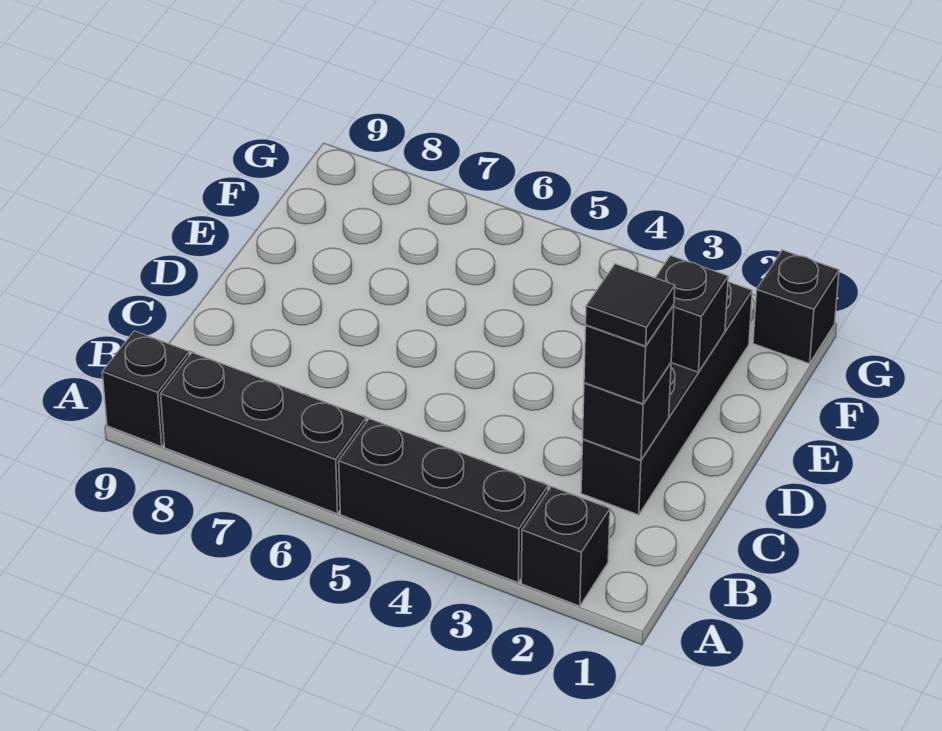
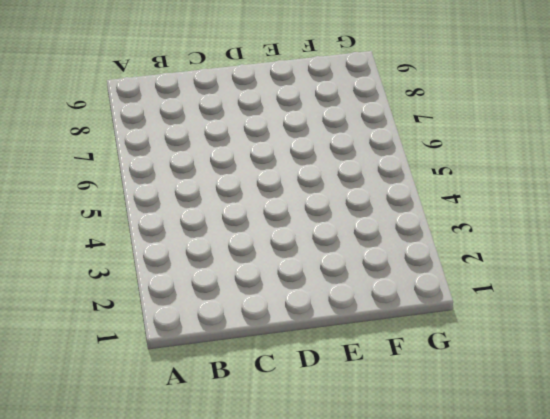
none -> black brick A2 level 1
none -> black brick A3:A5 level 1

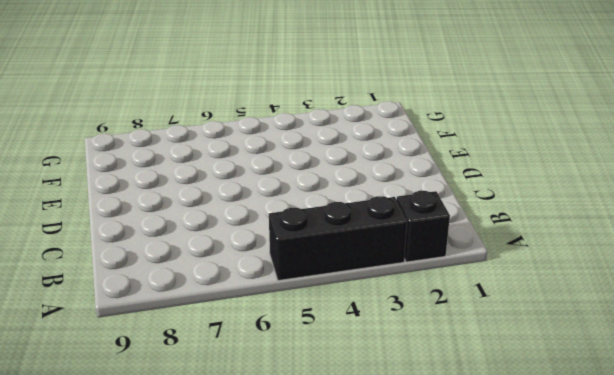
none -> black brick A6:A8 level 1
none -> black brick A9 level 1

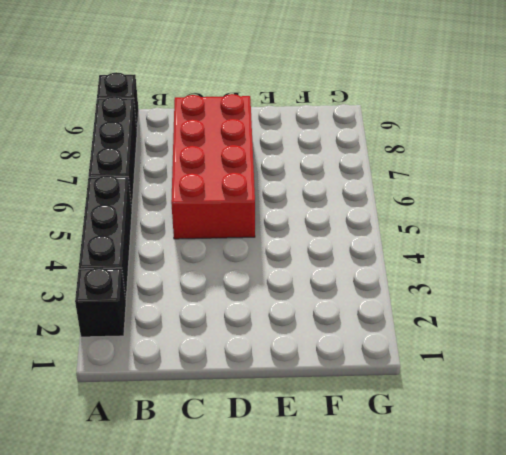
red brick C5:D8 level 1 -> none
none -> black brick C2:F2 level 1
none -> black brick G1 level 1

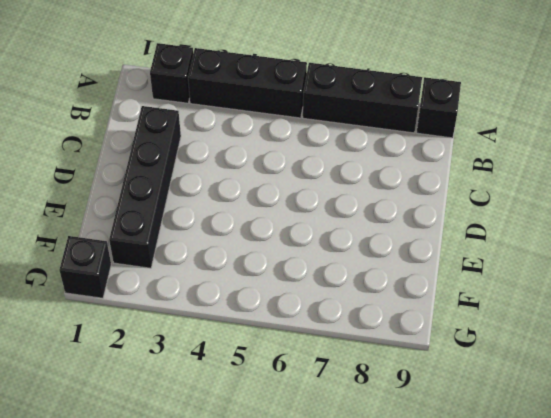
none -> black brick C2 level 2
none -> black brick E2 level 2

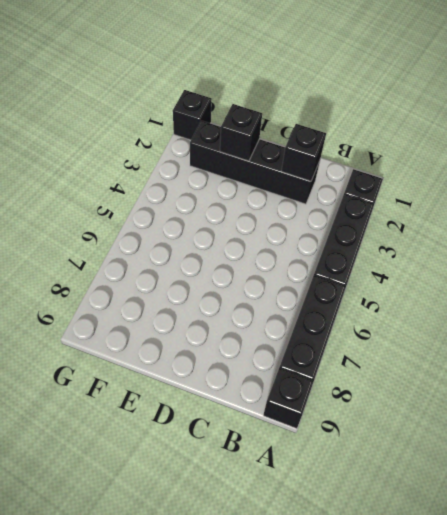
none -> black brick C2 level 3
none -> black tile C2 level 4

